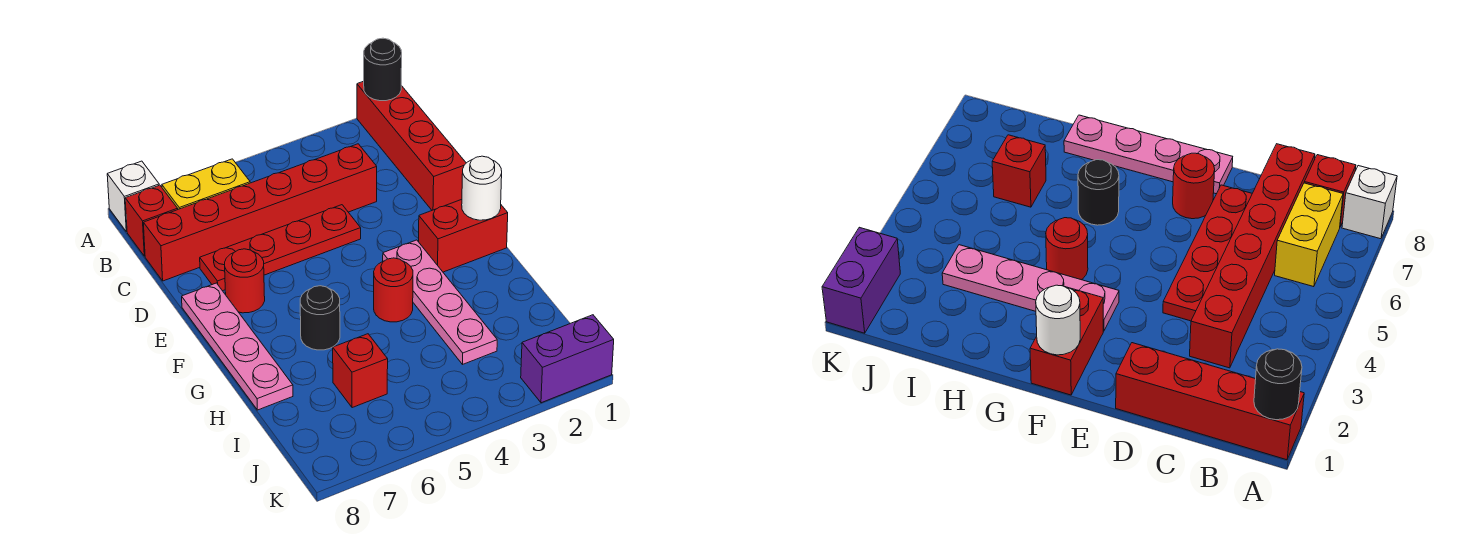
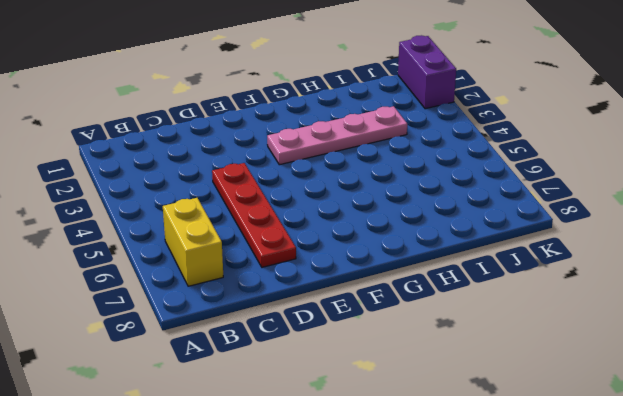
none -> red brick A1:D1 level 1
none -> white brick A8 level 1
none -> red brick B8 level 1

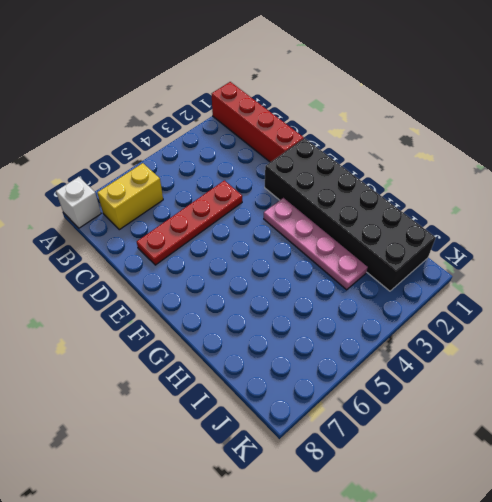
black brick E1:J2 level 1 -> red brick F1:F2 level 1
none -> red brick B8 level 1
none -> red brick C3:C8 level 1
none -> red round brick E7 level 1

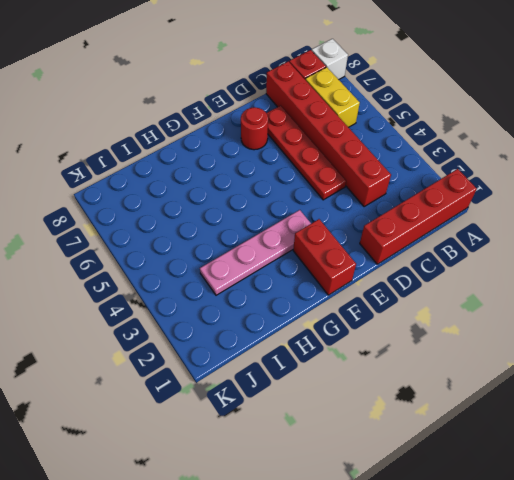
none -> pink plate E8:H8 level 1
none -> red round brick G4 level 1
none -> black round brick G6 level 1

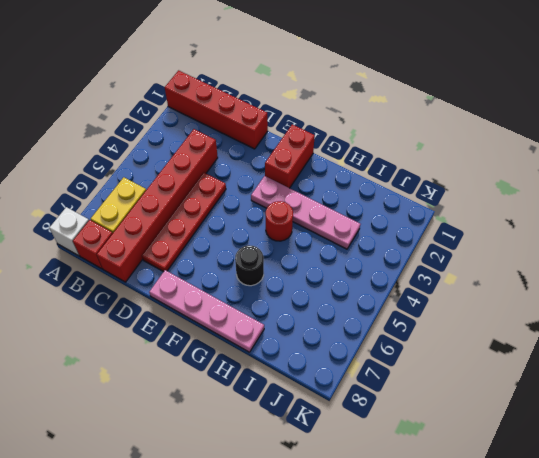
none -> red round brick E7 level 1
none -> red brick I6 level 1
none -> purple brick K1:K2 level 1

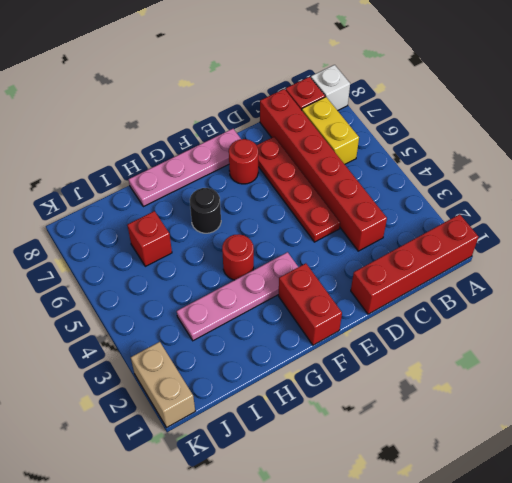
tan brick K1:K2 level 1 -> purple brick K1:K2 level 1
none -> black round brick A1 level 2
none -> white round brick F1 level 2

